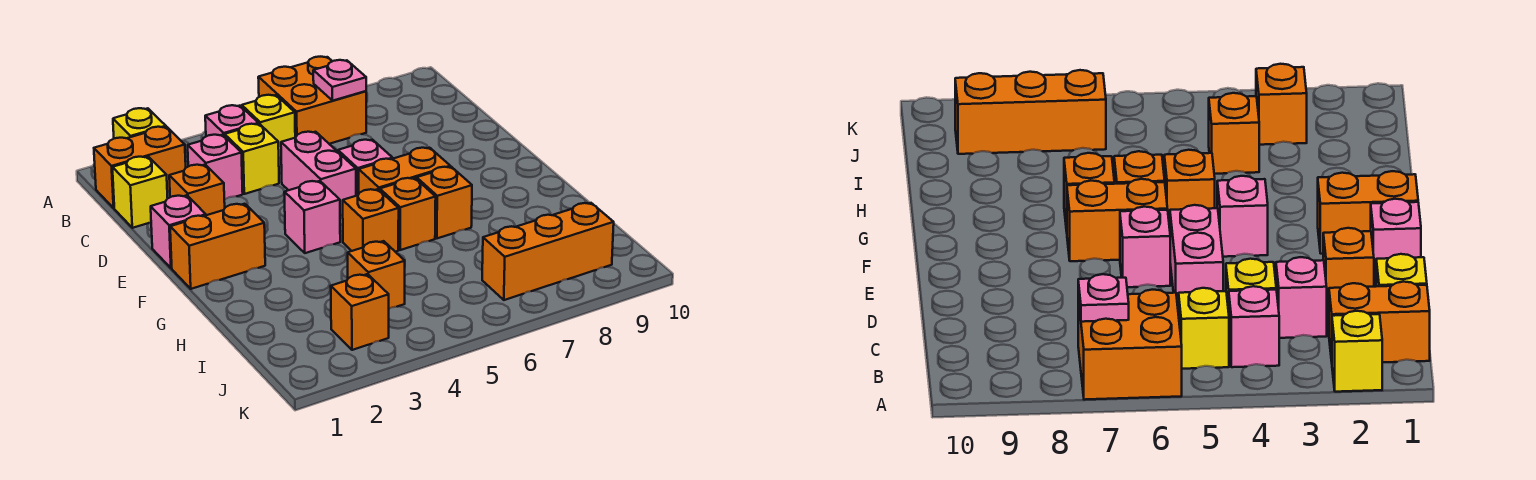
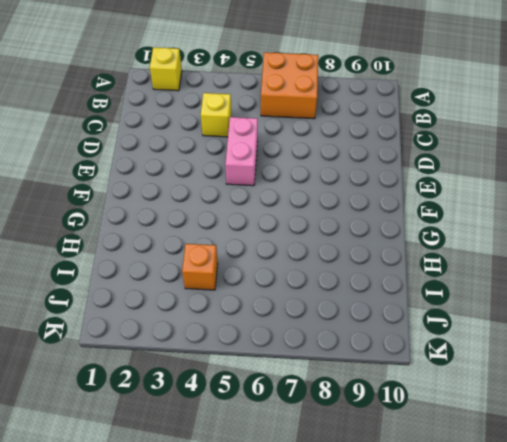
none -> orange brick B1:B2 level 1
none -> pink brick B4 level 1
none -> yellow brick B5 level 1

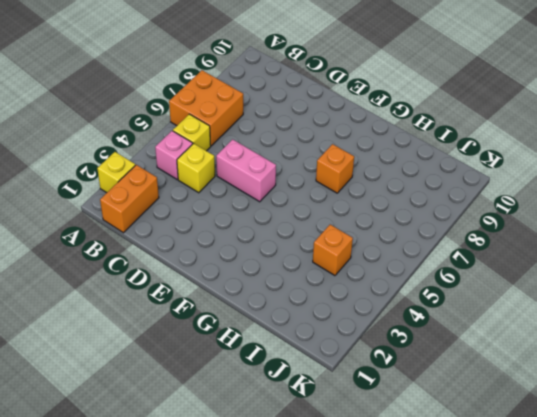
none -> yellow brick C1 level 1
none -> pink brick C3 level 1
none -> orange brick D2 level 1

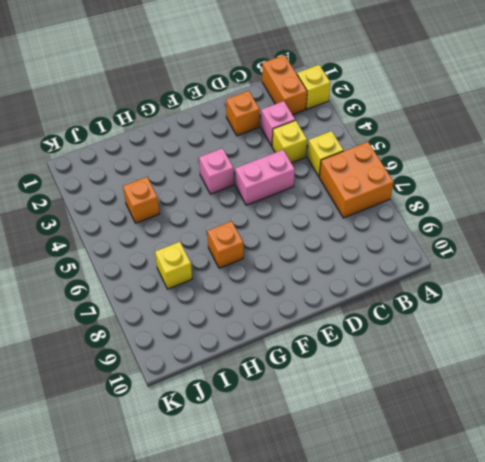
yellow brick I7 level 1 -> yellow brick C1 level 1
none -> pink brick B4 level 1
none -> pink brick E1 level 1
none -> pink brick E6 level 1

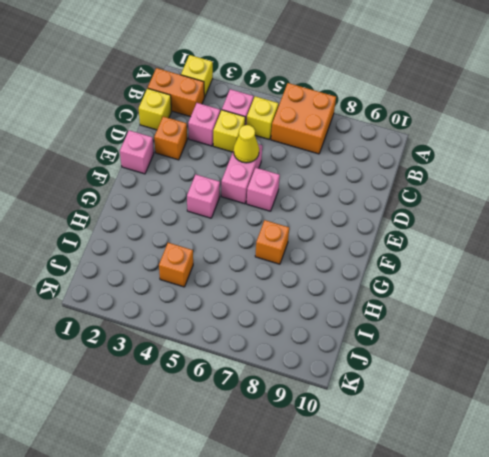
yellow cone D5 level 2 -> none
none -> orange brick F1:F2 level 1
none -> orange brick F6:F7 level 1
none -> orange brick G5 level 1

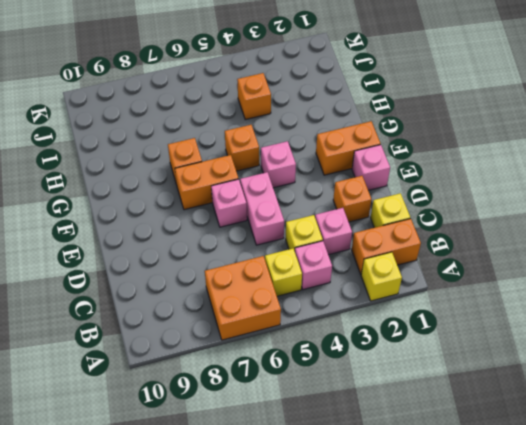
none -> orange brick G6 level 1
none -> orange brick J3 level 1
none -> orange brick J7:J9 level 1

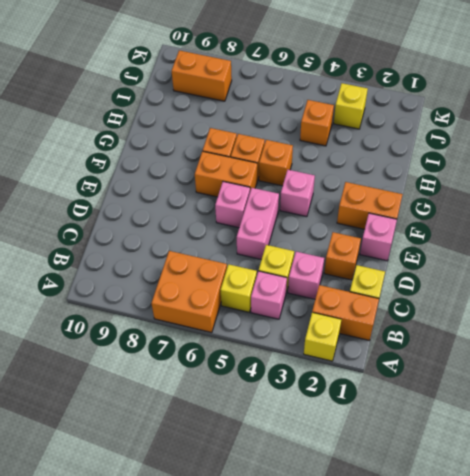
yellow brick J3 level 1 -> orange brick J3 level 1
orange brick J8:J9 level 1 -> orange brick J7:J9 level 1
none -> pink plate B7 level 2

